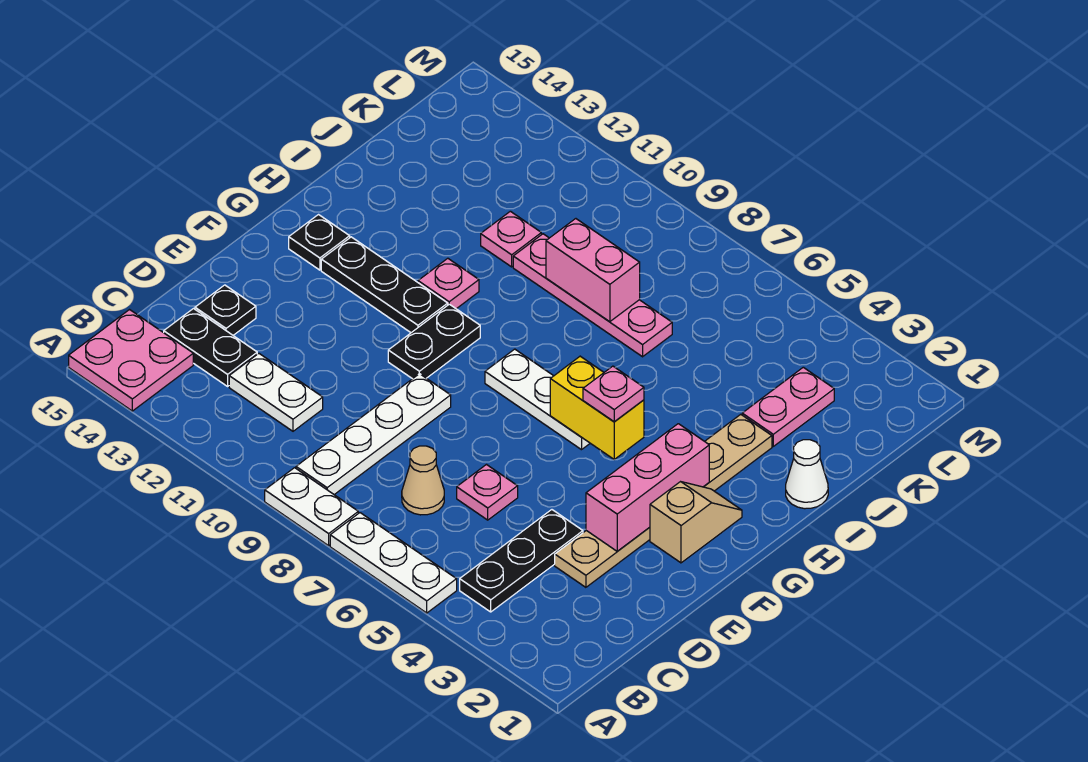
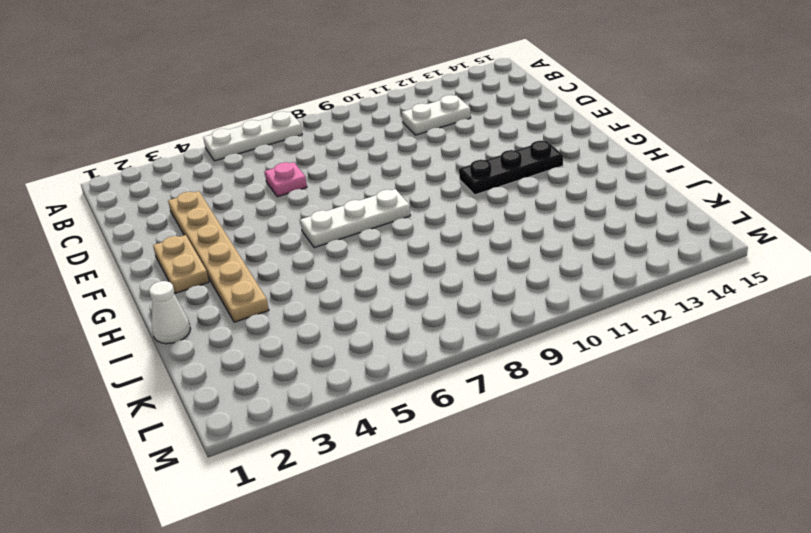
tan plate F2:G2 level 1 -> tan slope F2:G2 level 1 top F
none -> white plate A8:A9 level 1
none -> pink plate A14:B15 level 1
none -> black plate B4:D4 level 1

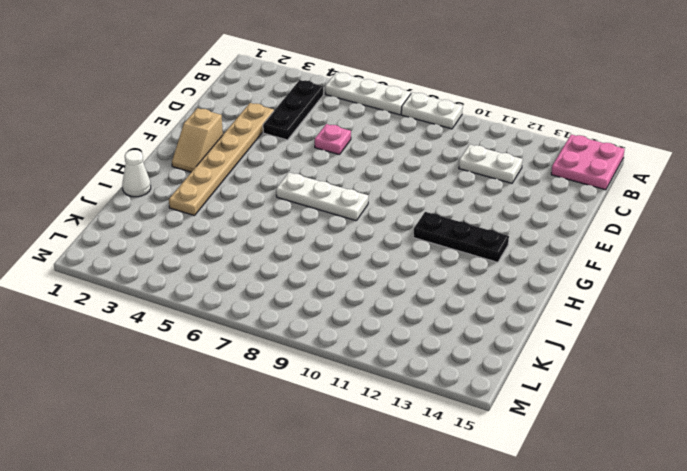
none -> white plate B9:E9 level 1
none -> tan cone C7 level 1
none -> black plate C13:C14 level 1

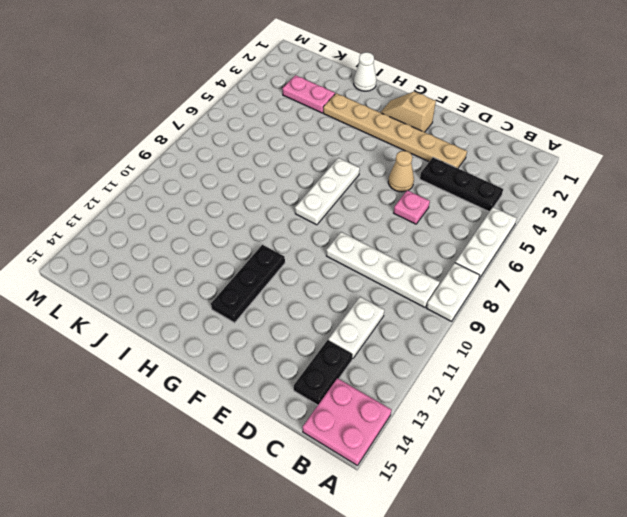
tan cone E5 level 1 -> tan cone C7 level 1
none -> black plate D14 level 1
none -> black plate F10:G10 level 1
none -> black plate G14 level 1

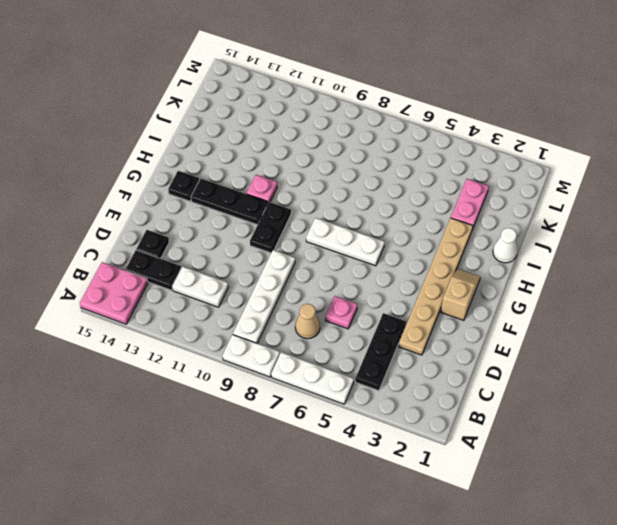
none -> pink plate J7:J10 level 1
none -> pink plate J11 level 1
none -> pink brick E3:G3 level 2

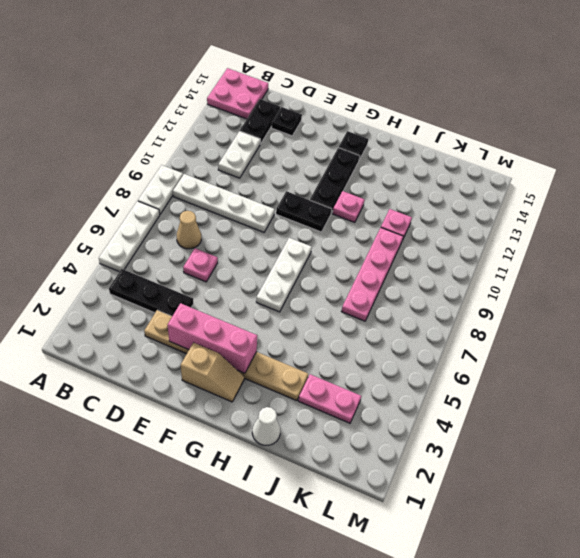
none -> yellow brick G5:G6 level 2
none -> pink brick J8:J9 level 2
none -> pink plate G5 level 3

